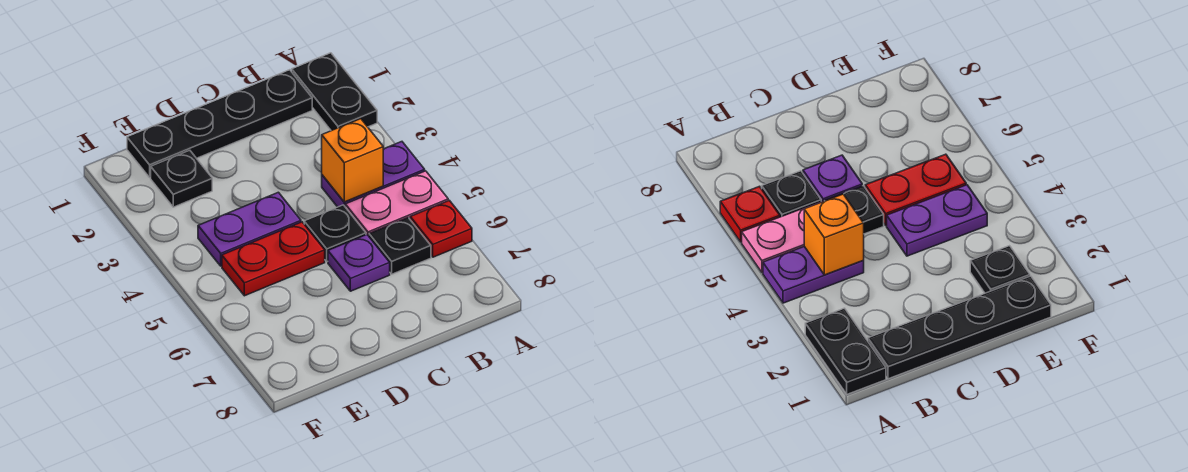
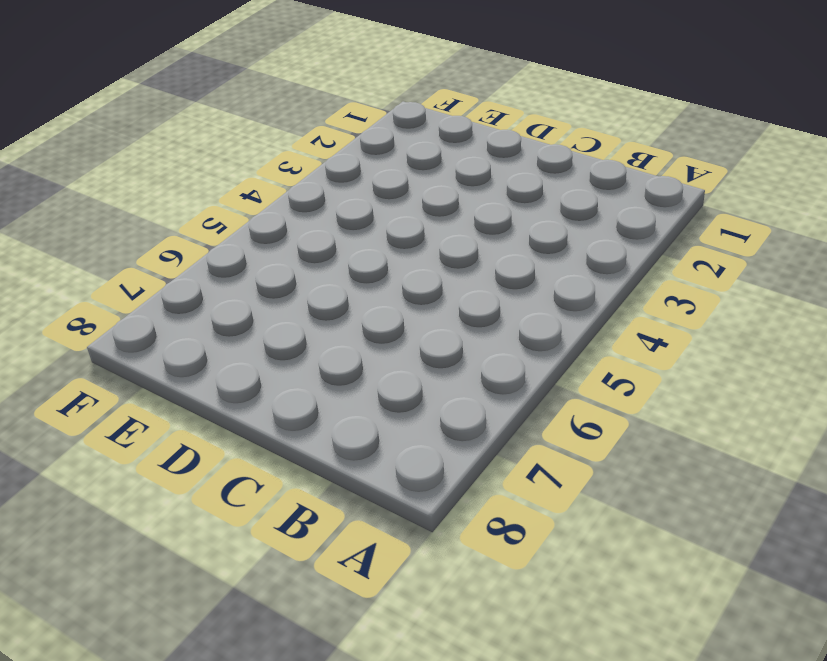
none -> black plate A1:A2 level 1
none -> purple plate A4:B4 level 1
none -> pink plate A5:B5 level 1

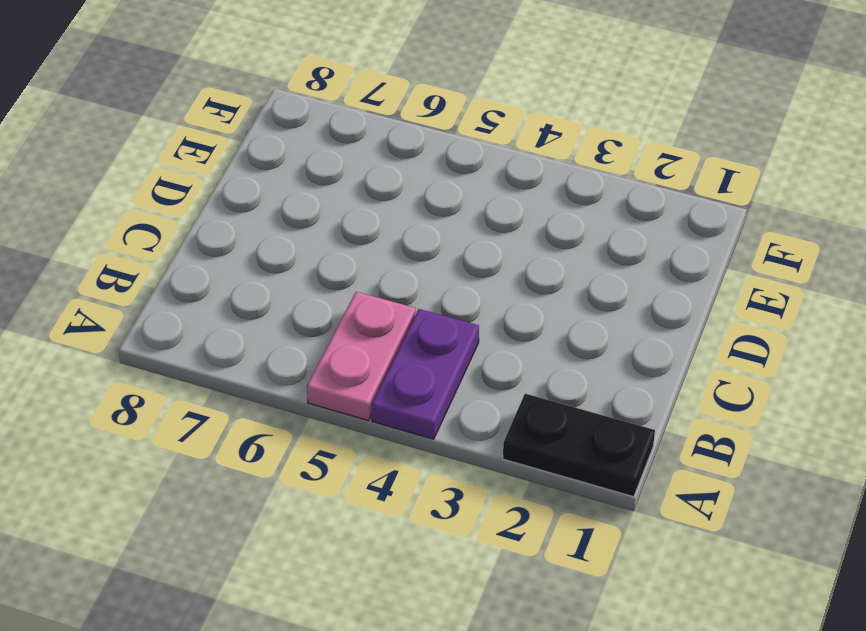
none -> red plate A6 level 1
none -> black plate B1:E1 level 1
none -> black plate B6 level 1

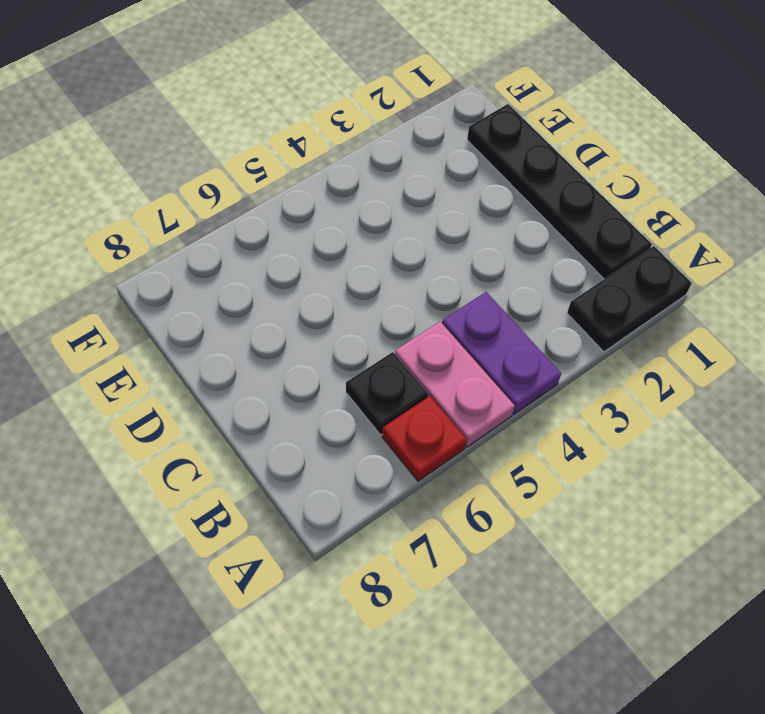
none -> black plate C5 level 1
none -> purple plate C6 level 1
none -> purple plate D4:E4 level 1

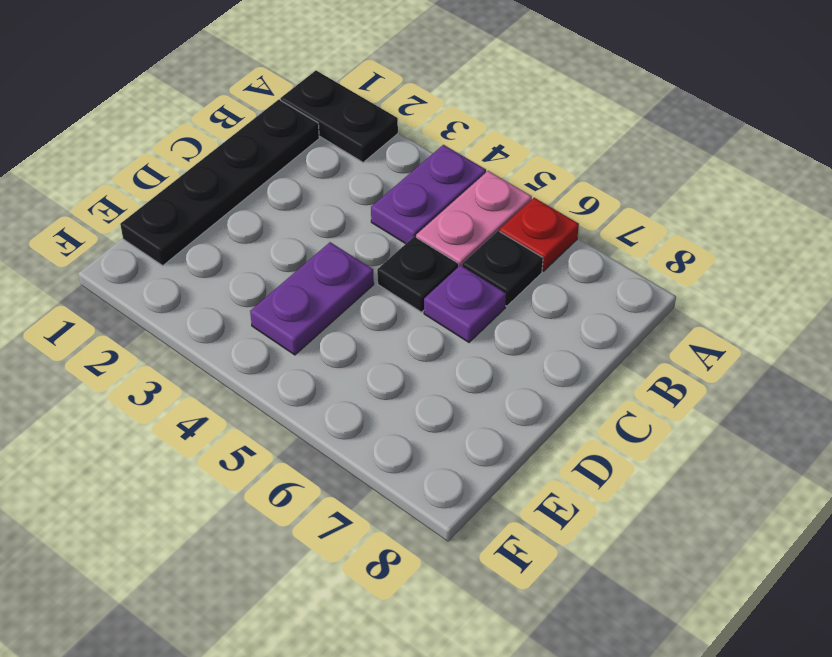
none -> red plate D5:E5 level 1
none -> black plate E2 level 1
none -> orange brick B4 level 2

